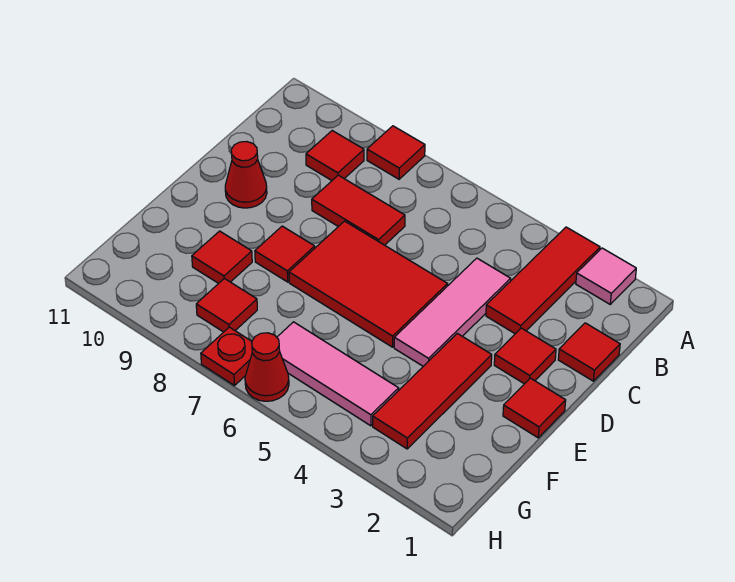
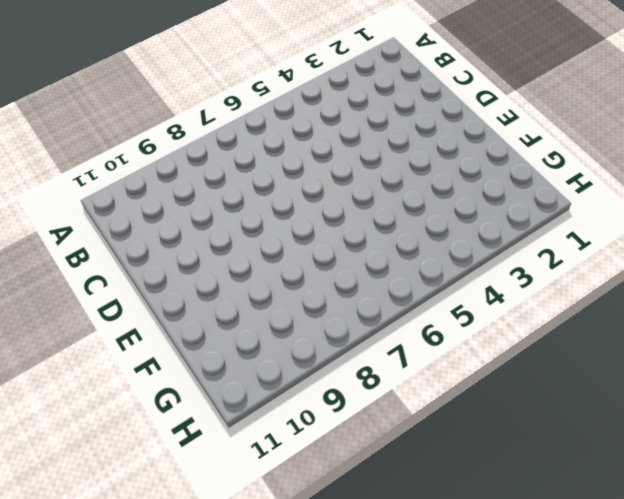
none -> pink tile A2 level 1
none -> red tile A3:C3 level 1
none -> red tile A8 level 1

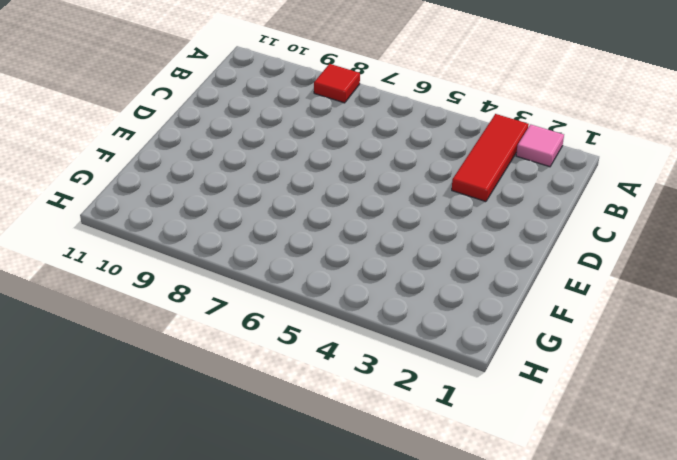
none -> red tile B9 level 1
none -> red tile C1 level 1
none -> pink tile C4:E4 level 1

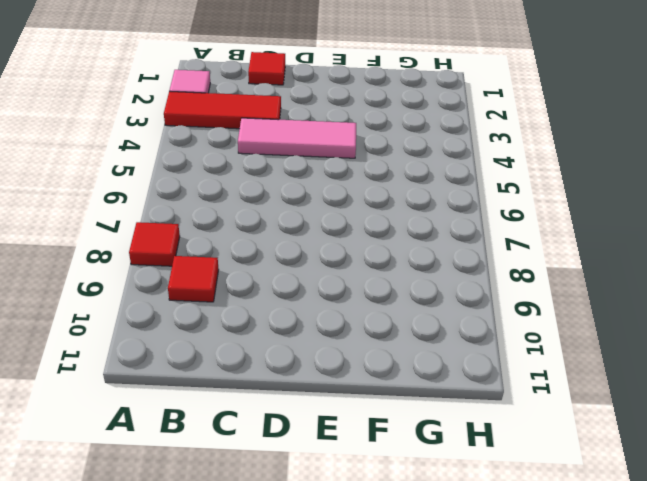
none -> red tile C7:C8 level 1
none -> red tile D2 level 1
none -> red tile D5:E7 level 1

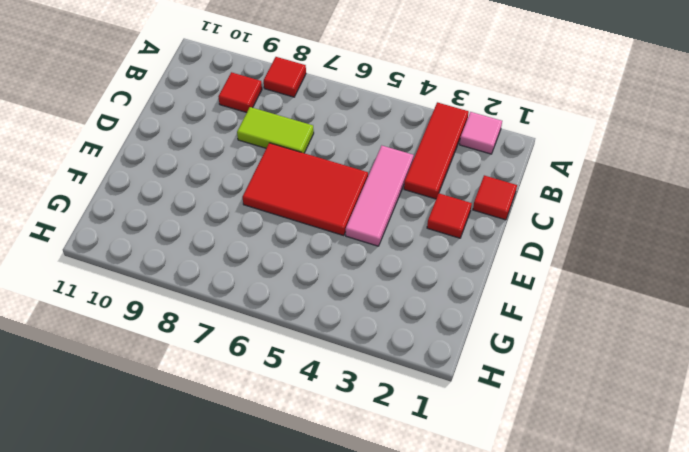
lime tile C7:C8 level 1 -> red tile C7:C8 level 1
none -> red cone D10 level 1
none -> red tile E1 level 1
none -> red tile E3:G3 level 1

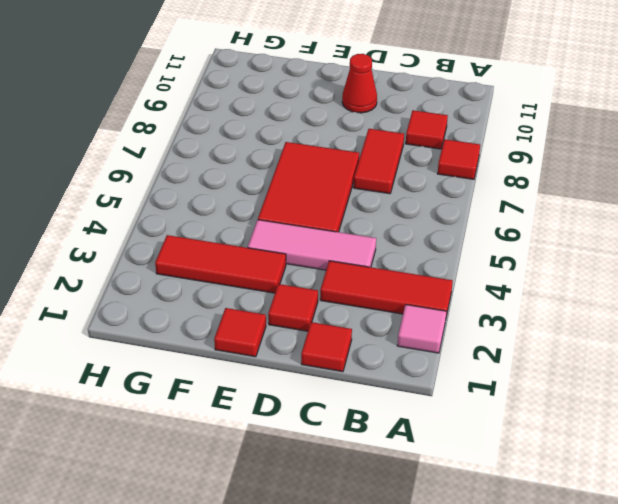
none -> red tile E8 level 1
none -> red tile F9 level 1
none -> pink tile G4:G6 level 1

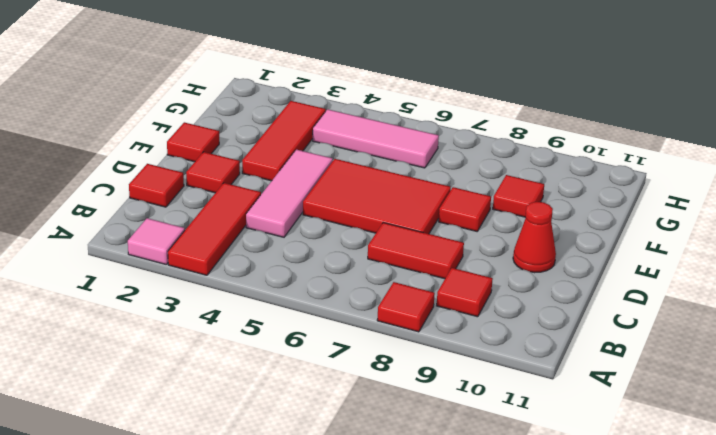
none -> red tile G8 level 1
none -> red cone H6 level 1
none -> red plate H7 level 1

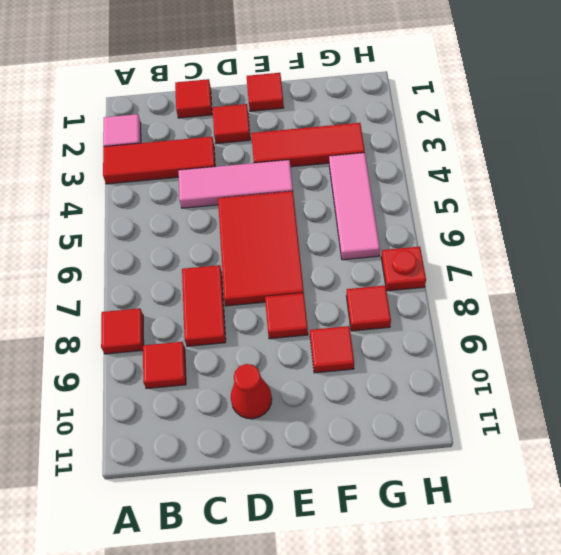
none -> red cone H6 level 1

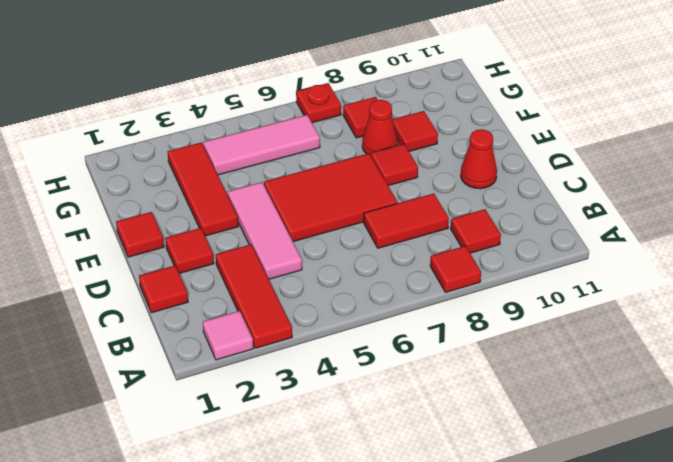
red cone F8 level 1 -> red cone H6 level 1

